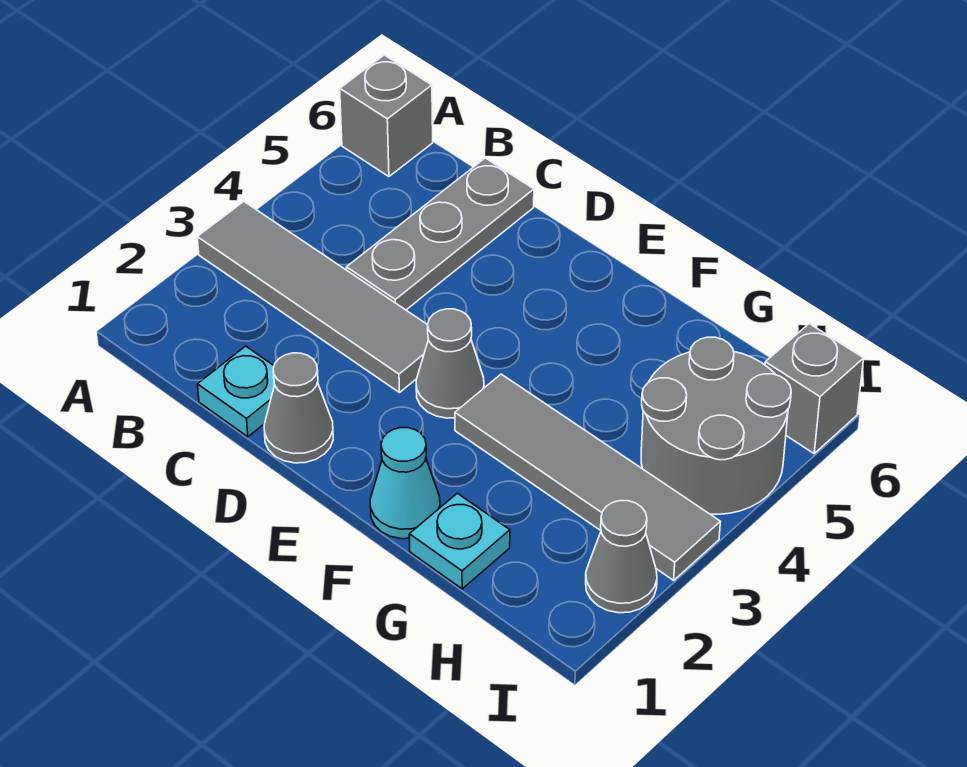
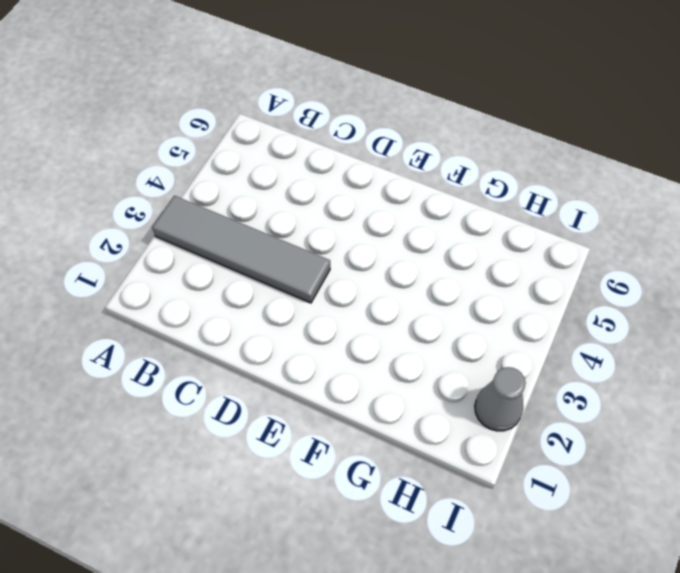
none -> grey brick A6 level 1
none -> cyan plate C1 level 1
none -> grey plate C4:C6 level 1

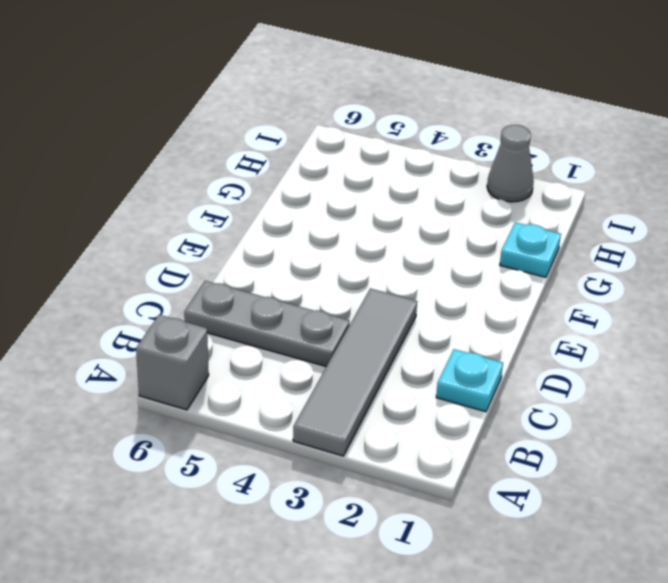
none -> grey cone D1 level 1
none -> grey cone E3 level 1
none -> cyan cone F1 level 1

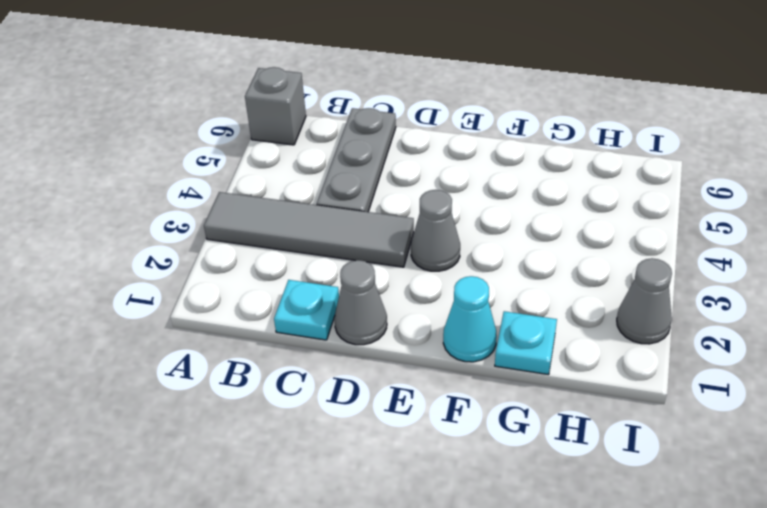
none -> grey tile F3:I3 level 1
none -> grey round brick H4:I5 level 1
none -> grey brick I6 level 1

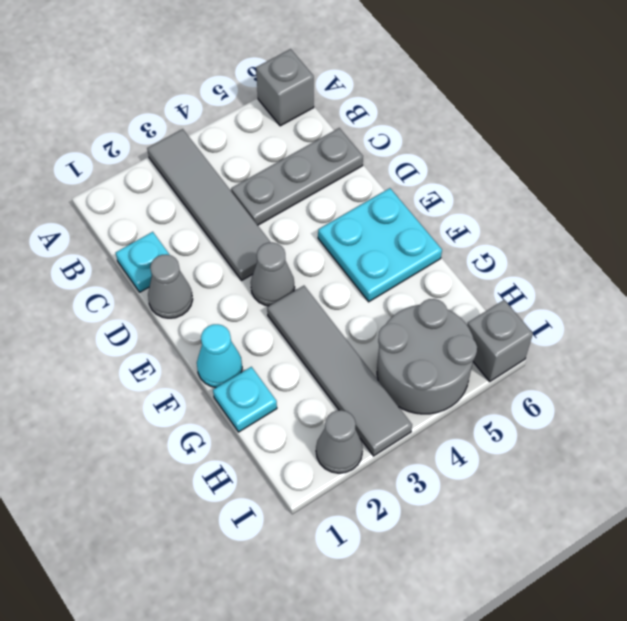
cyan plate E5:F6 level 1 -> none

